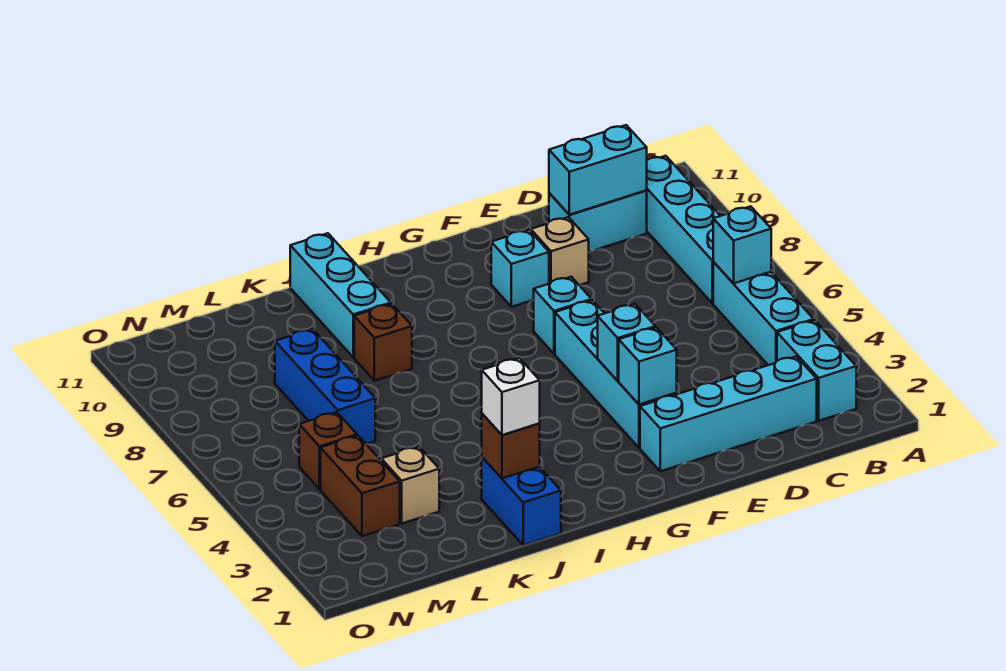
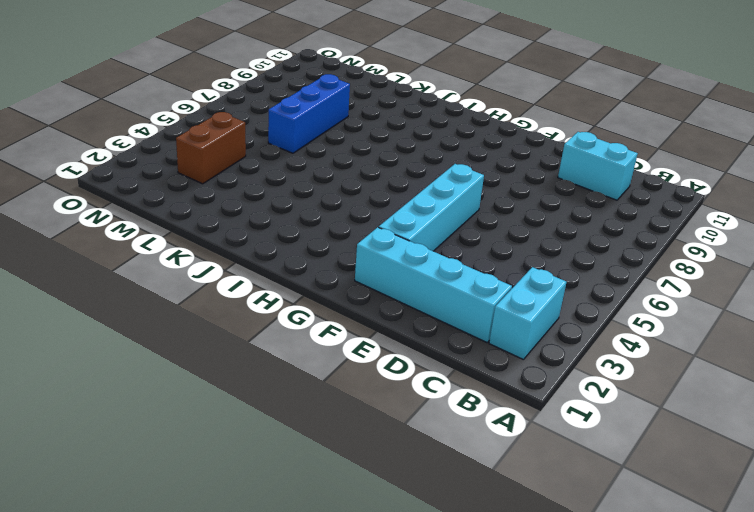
none -> cyan brick B4:B6 level 1
none -> cyan brick B7:B10 level 1
none -> tan brick E9 level 1

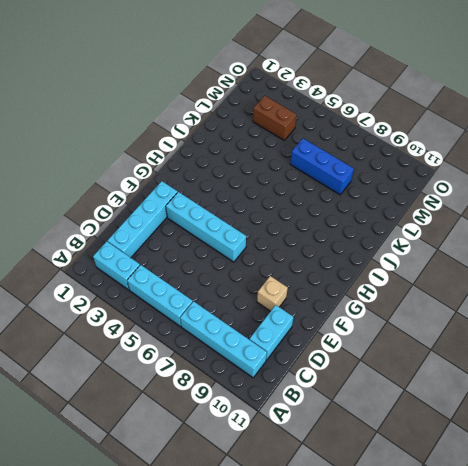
none -> cyan brick F7 level 1
none -> cyan brick F9 level 1
none -> blue brick J1:J2 level 1

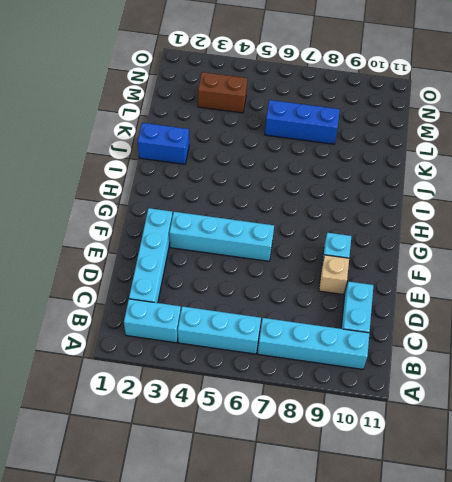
none -> cyan brick F7 level 1
none -> brown brick J8 level 1
none -> cyan brick J9:J11 level 1

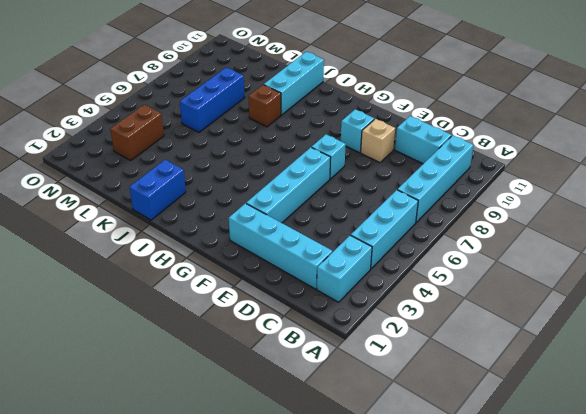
none -> tan brick L3 level 1
none -> brown brick M5 level 1
none -> cyan brick B6 level 2

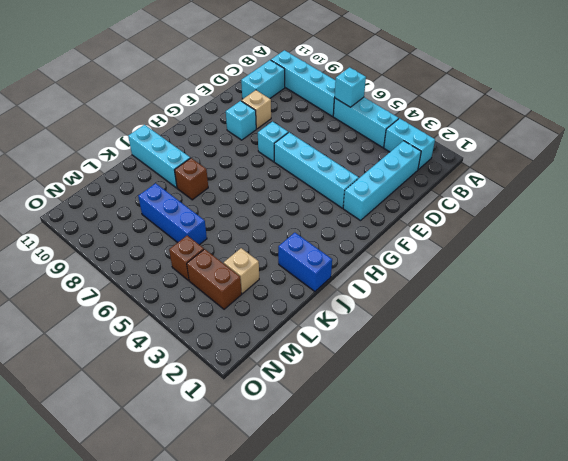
none -> cyan brick C10:D10 level 2
none -> cyan brick F3 level 2
none -> cyan brick F4 level 2

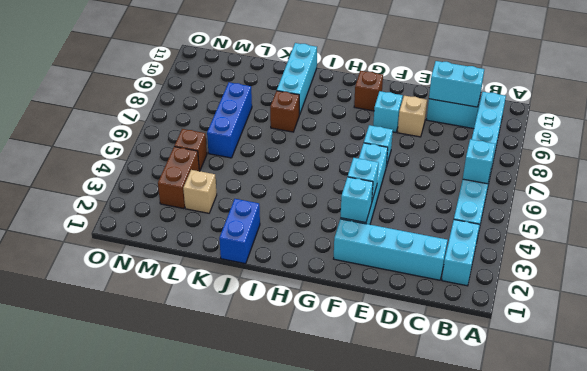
brown brick G10 level 1 -> brown brick J2 level 2
none -> white brick J2 level 3

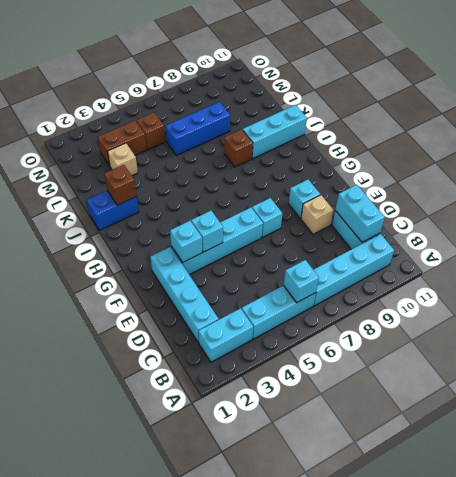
none -> white brick J2 level 3

